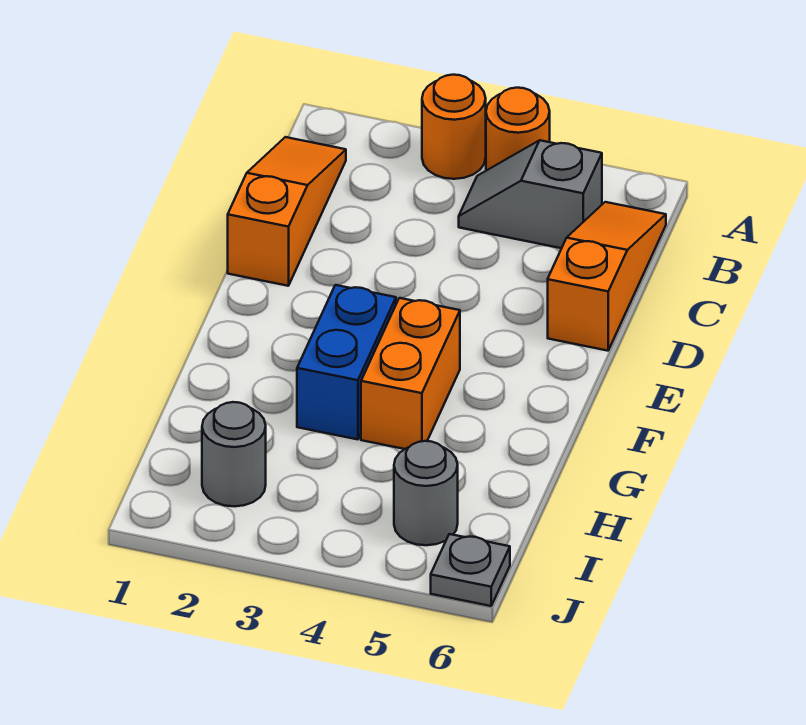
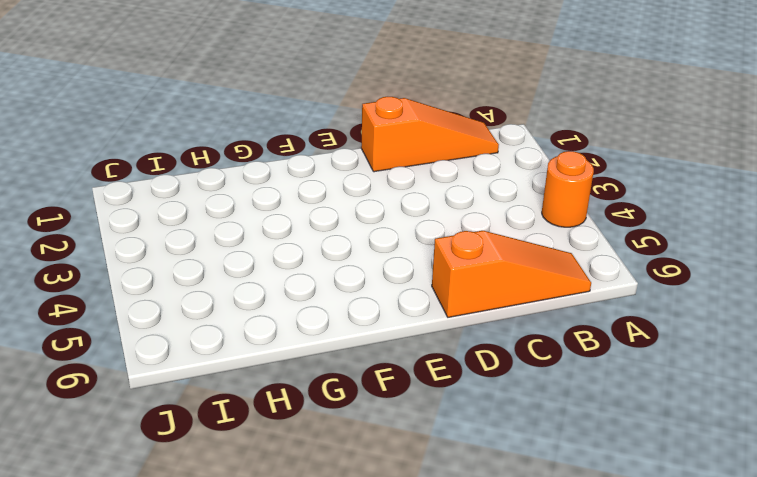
none -> orange round brick A3 level 1
none -> grey slope B4:B5 level 1 top 5

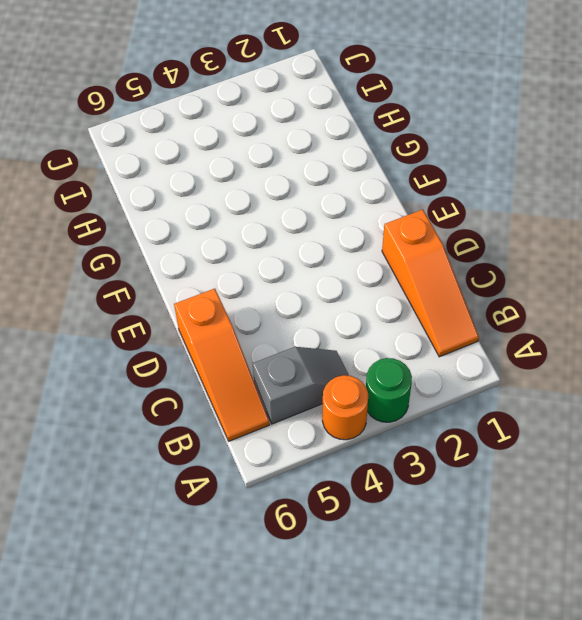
green round brick A3 level 1 -> orange round brick A3 level 1
none -> blue brick F3:G3 level 1
none -> orange brick F4:G4 level 1

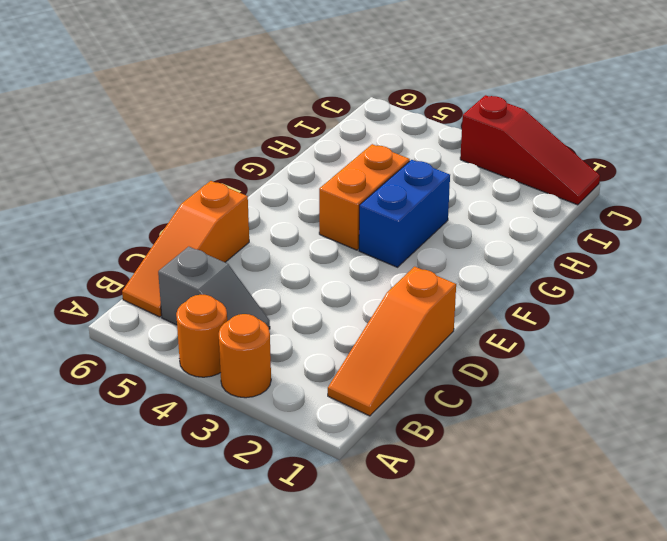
red slope J1:J3 level 1 top 3 -> none
none -> grey round brick I2 level 1
none -> grey round brick I5 level 1

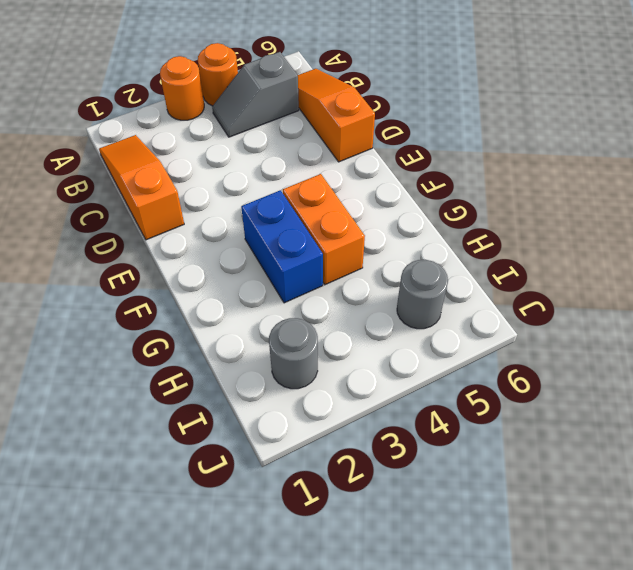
none -> grey plate J6 level 1

